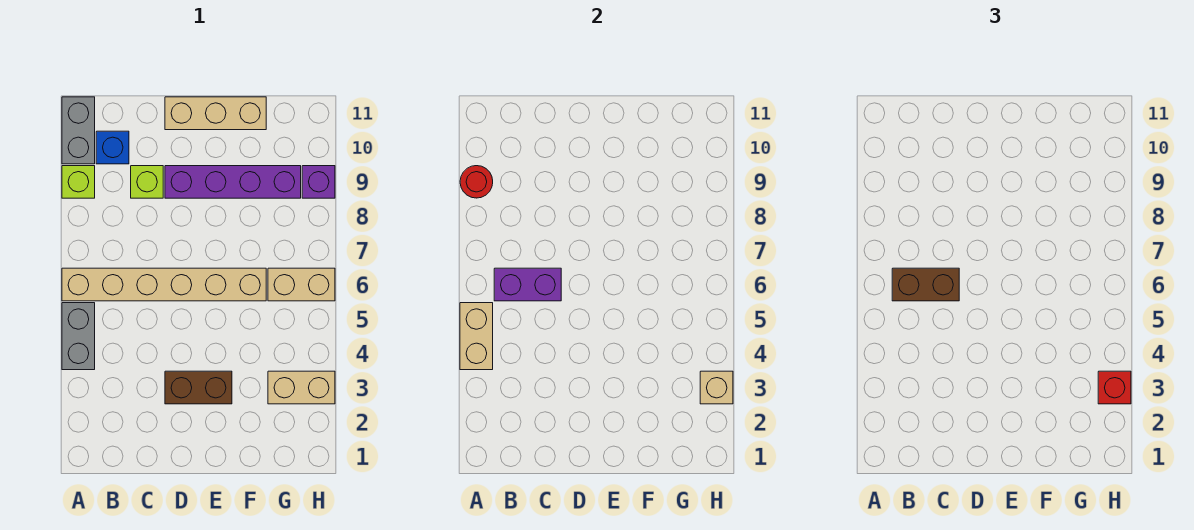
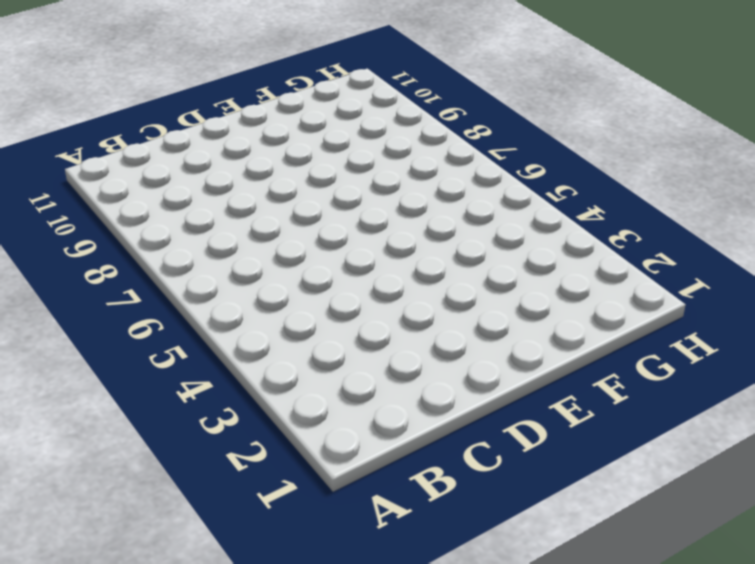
none -> grey brick A4:A5 level 1
none -> tan brick A6:F6 level 1
none -> lime brick A9 level 1

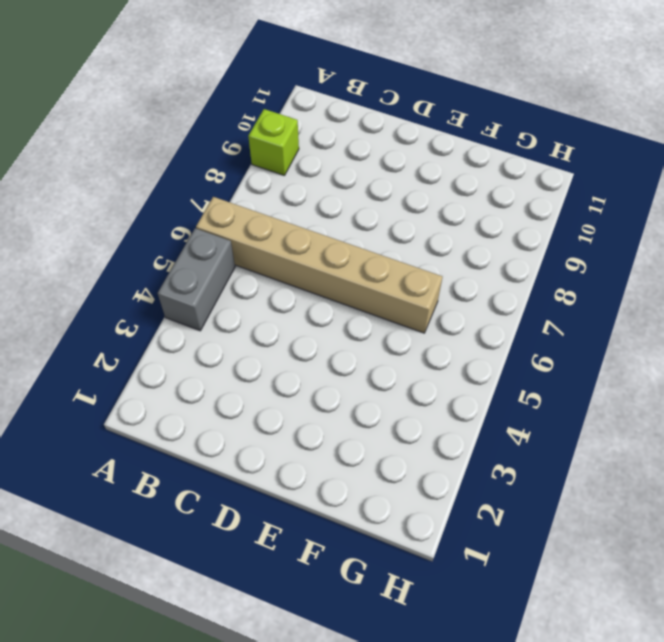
none -> grey brick A10:A11 level 1
none -> blue brick B10 level 1
none -> lime brick C9 level 1

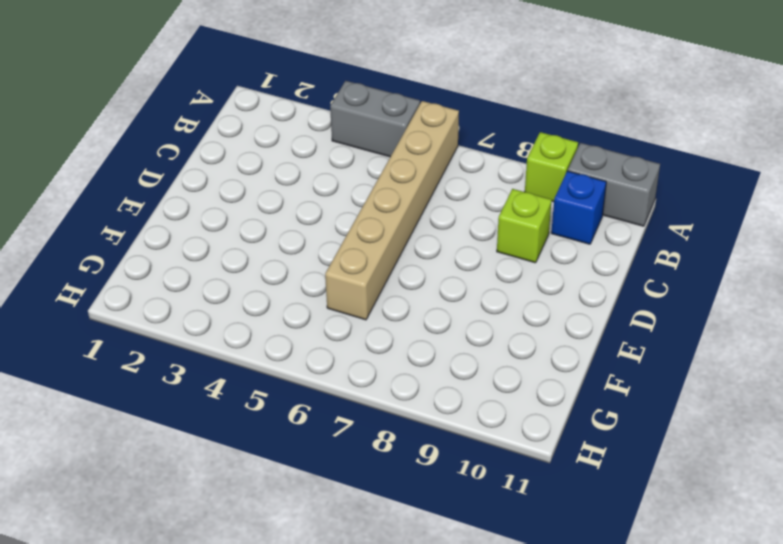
none -> brown brick D3:E3 level 1
none -> purple brick D9:G9 level 1
none -> tan brick D11:F11 level 1

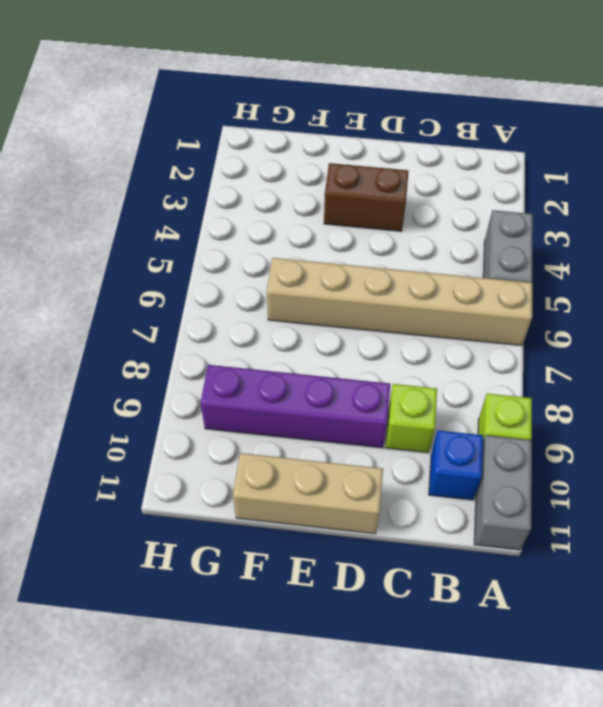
none -> tan brick G3:H3 level 1
none -> tan brick G6:H6 level 1
none -> purple brick H9 level 1

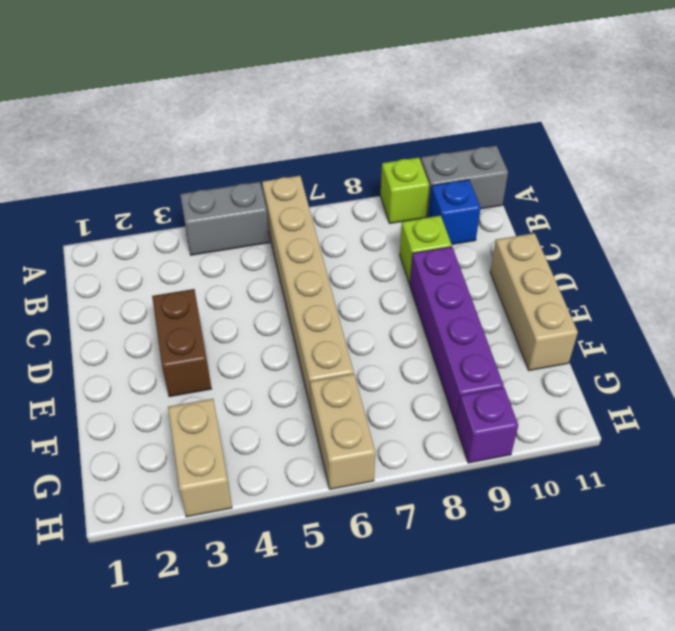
none -> tan brick A4:A5 level 2
none -> red round brick A9 level 2
none -> purple brick B6:C6 level 2

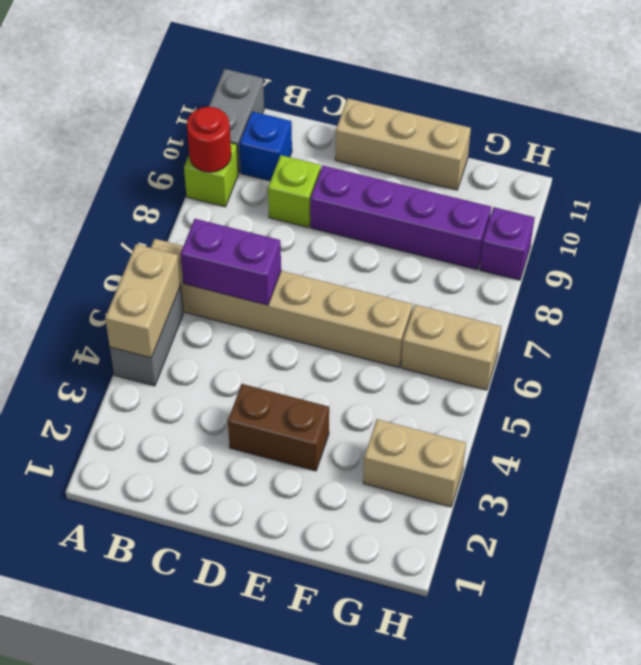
none -> tan brick H3 level 2
none -> brown brick B6:C6 level 3
none -> red brick H3 level 3

